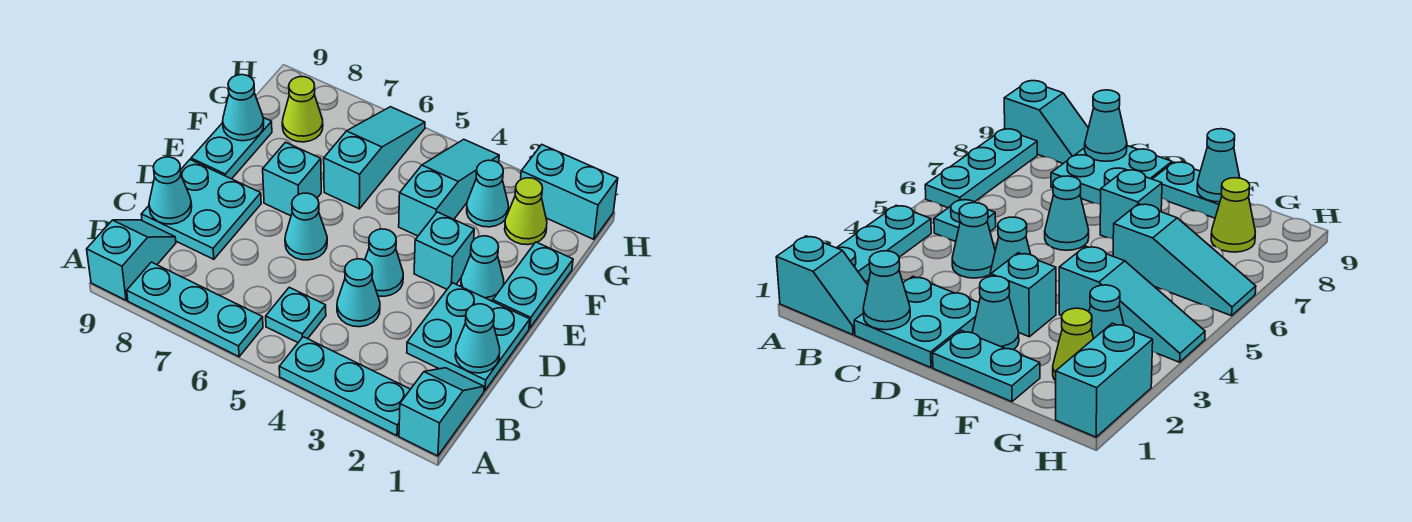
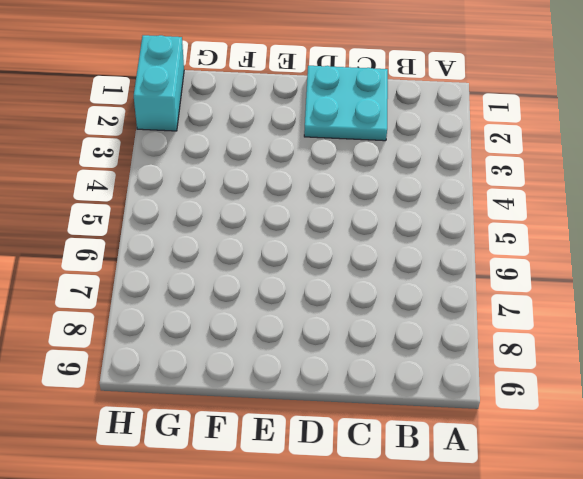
none -> cyan slope A1:B1 level 1 top A
none -> cyan plate A2:A4 level 1
none -> cyan plate A6:A8 level 1

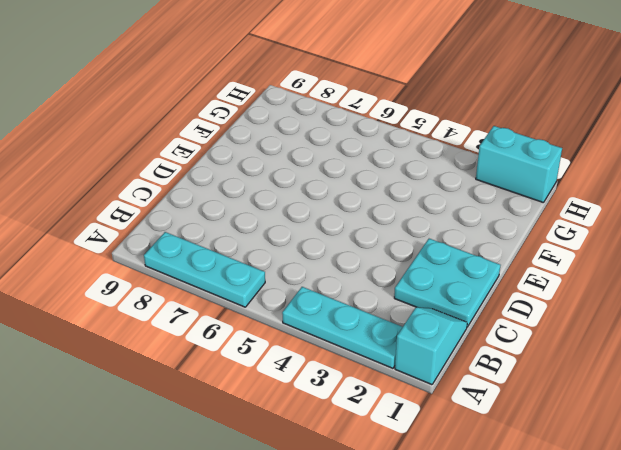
none -> cyan slope A9:B9 level 1 top A
none -> cyan plate B5 level 1
none -> cyan cone C4 level 1

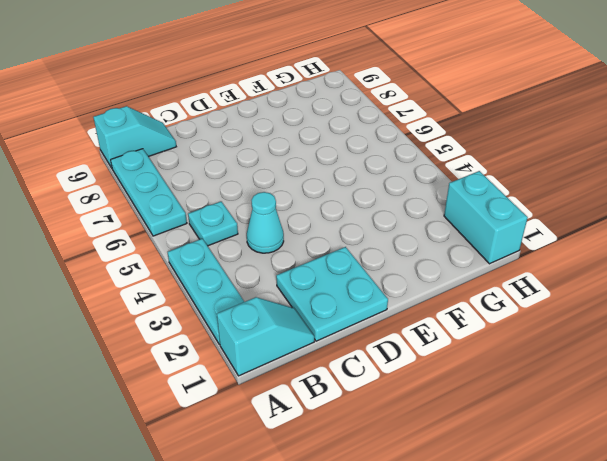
none -> cyan plate C8:D9 level 1
none -> cyan cone D4 level 1
none -> cyan cone D6 level 1

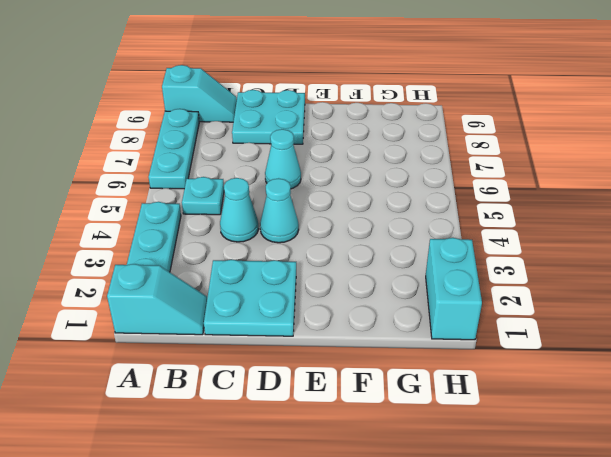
none -> cyan plate E1:F1 level 1
none -> cyan cone E2 level 1
none -> cyan brick E3 level 1

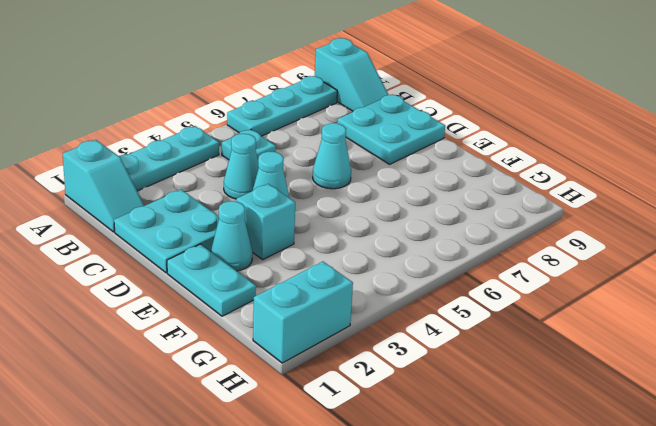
none -> cyan brick E7 level 1
none -> cyan plate E9:F9 level 1
none -> cyan slope F4:H4 level 1 top F

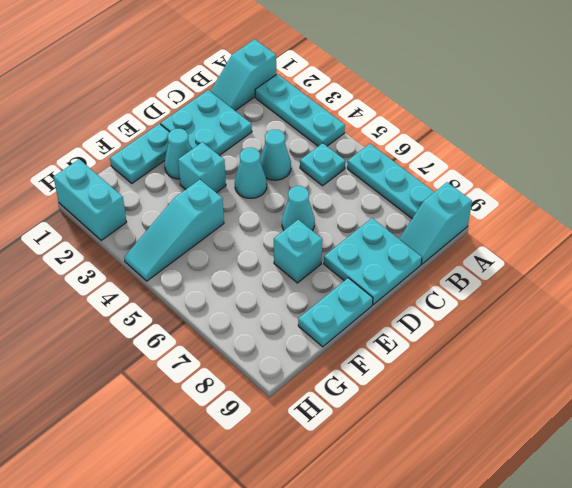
none -> cyan slope F6:H6 level 1 top F
none -> lime cone G2 level 1
none -> cyan cone G3 level 1

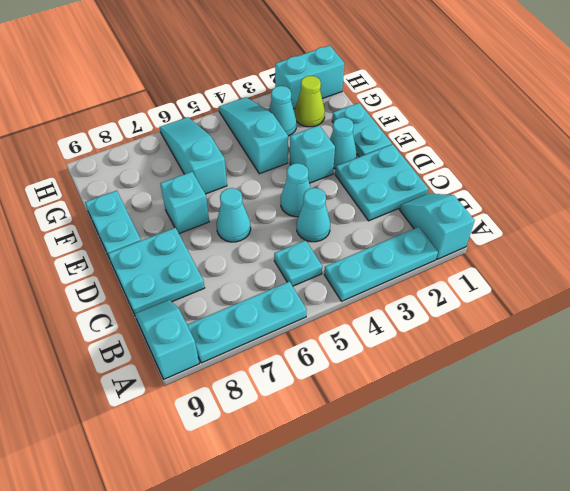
none -> lime cone G8 level 1
none -> cyan cone C1 level 2
none -> cyan cone C9 level 2

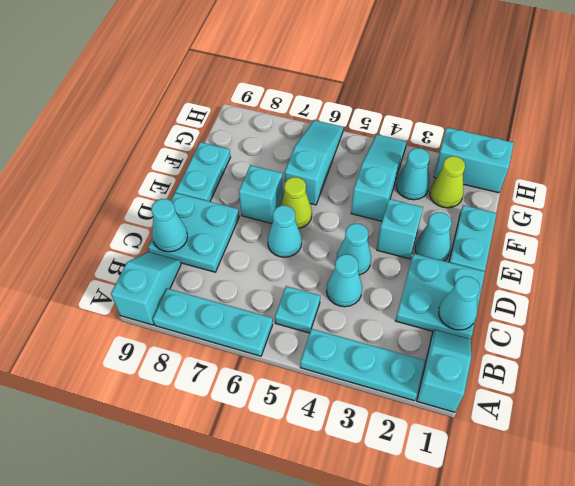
lime cone E6 level 1 -> lime cone G8 level 1
none -> cyan cone F9 level 2

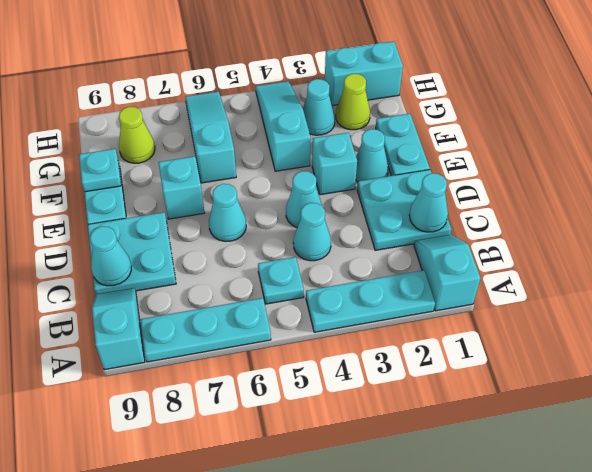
cyan plate F9 level 2 -> cyan cone F9 level 2

